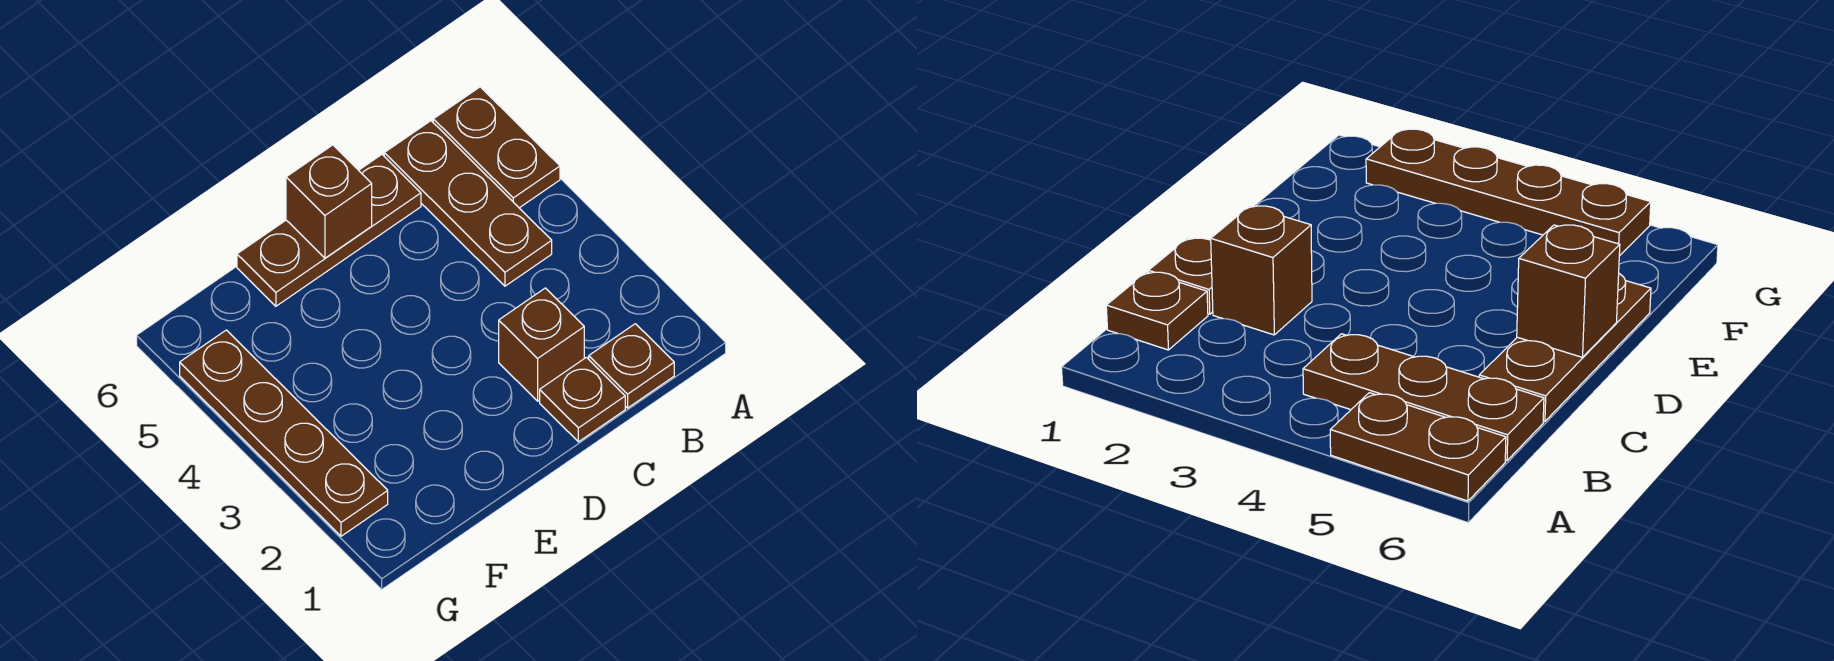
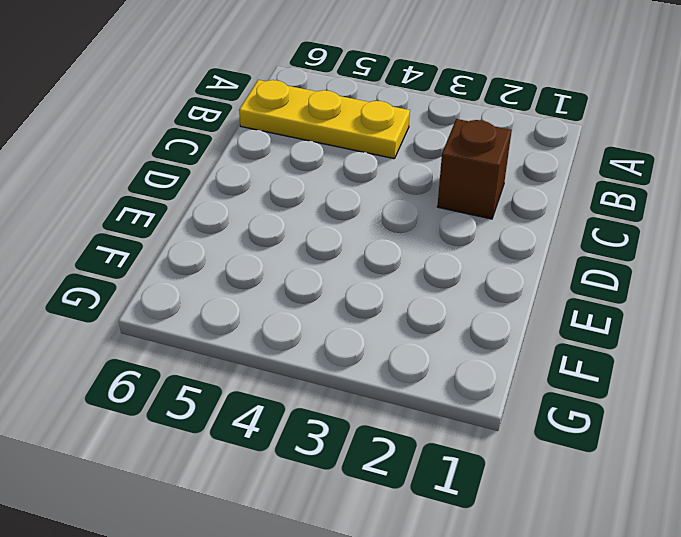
yellow plate B4:B6 level 1 -> brown plate B4:B6 level 1
none -> brown plate A5:A6 level 1
none -> brown plate B1 level 1

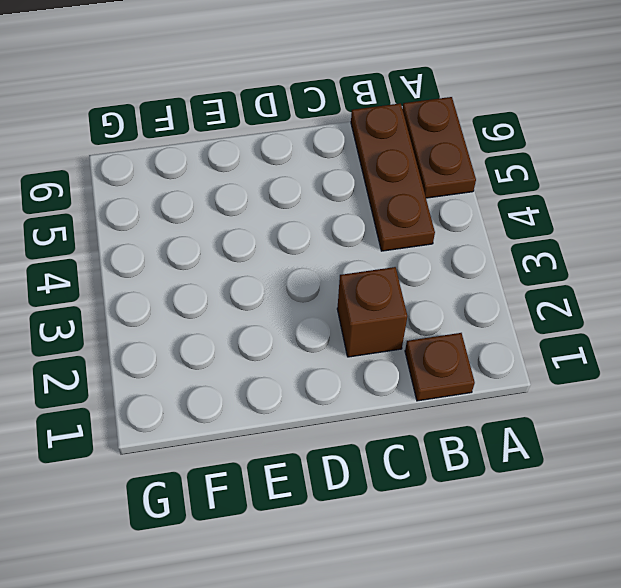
none -> brown plate C1 level 1
none -> brown plate C6:E6 level 1

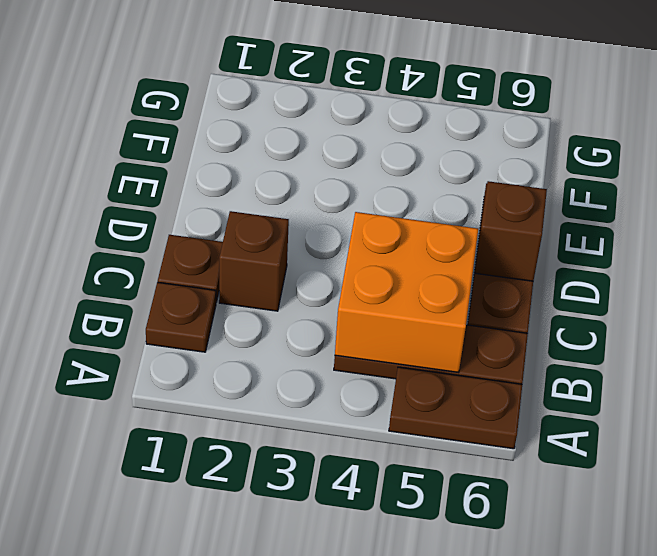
orange brick B4:C5 level 2 -> none
none -> brown plate G2:G5 level 1

